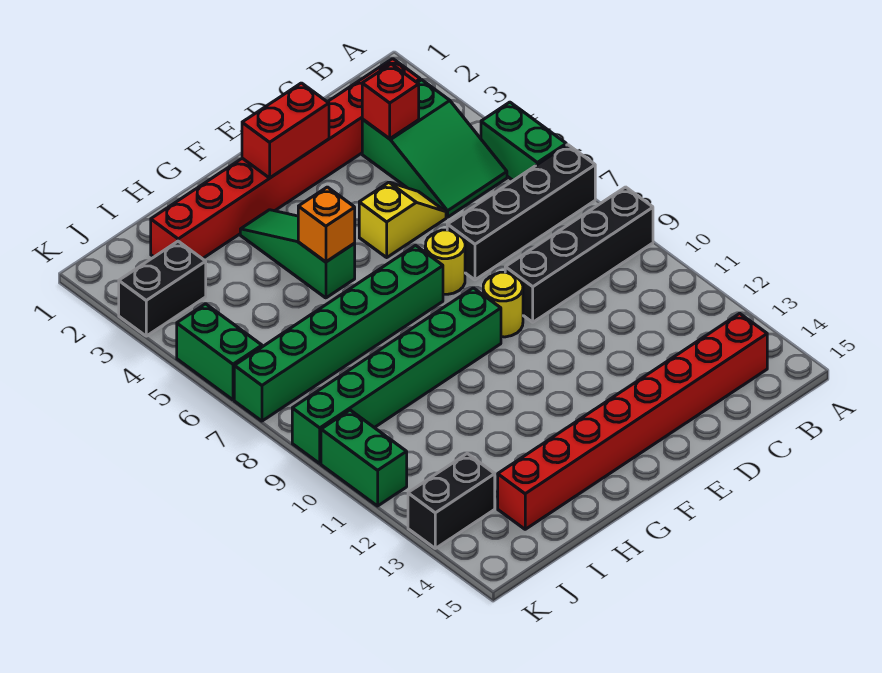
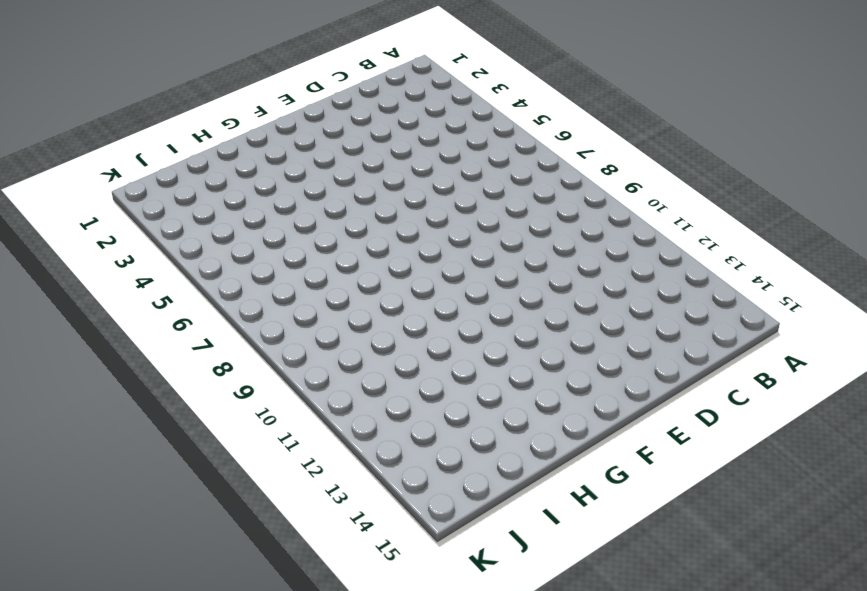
none -> green brick A5:A6 level 1
none -> black brick A7:D7 level 1
none -> black brick A9:D9 level 1

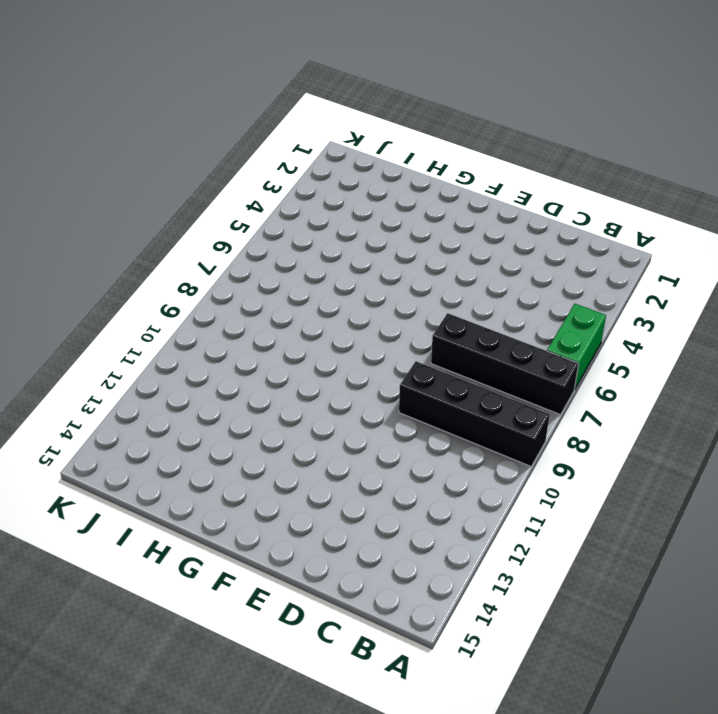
none -> red brick B2:I2 level 1
none -> green slope B3:C5 level 1 top 3
none -> red brick B14:I14 level 1

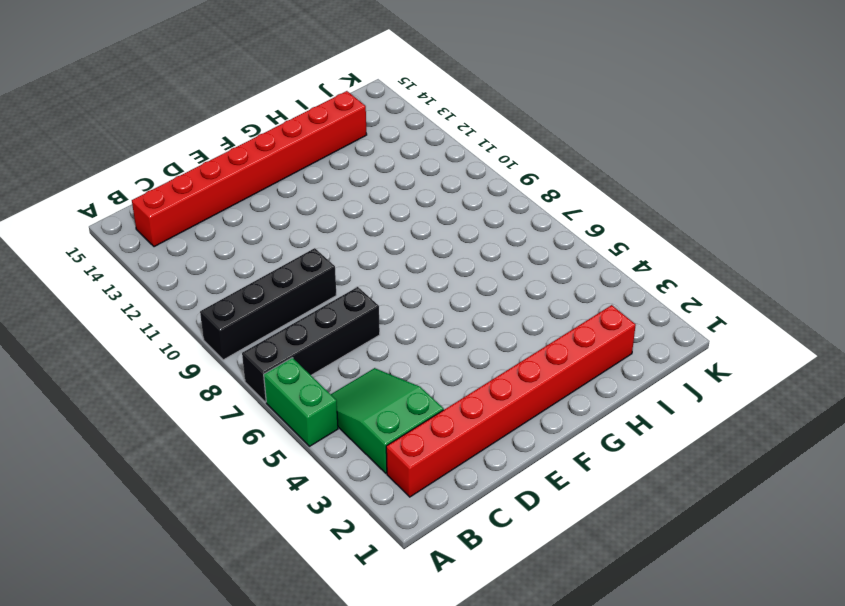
none -> yellow slope D5:E5 level 1 top E
none -> yellow round brick E7 level 1
none -> yellow round brick E9 level 1

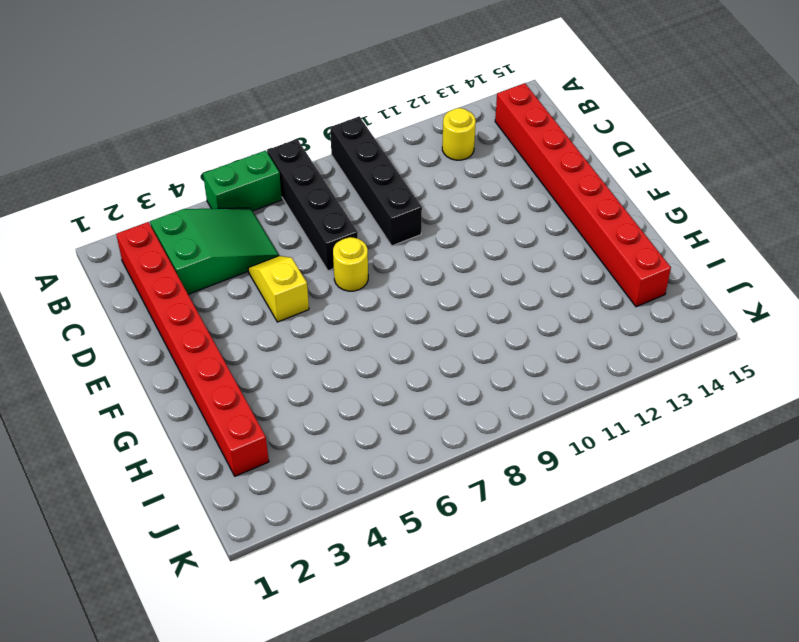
yellow round brick B12 level 1 -> yellow round brick E9 level 1
none -> green brick F7:K7 level 1
none -> green brick F9:K9 level 1
none -> green slope G3:G5 level 1 top 5

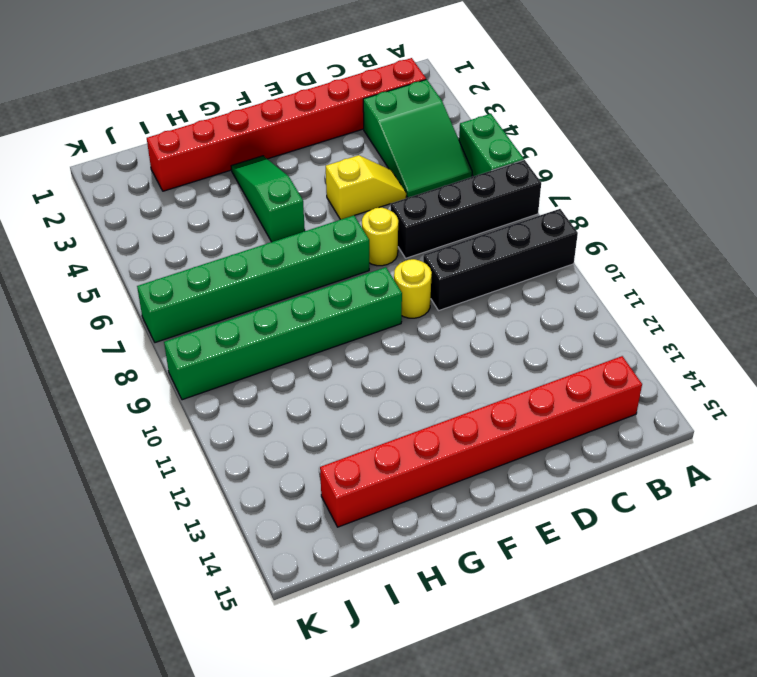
none -> black brick J3:K3 level 1
none -> black brick J13:K13 level 1
none -> green brick K5:K6 level 1

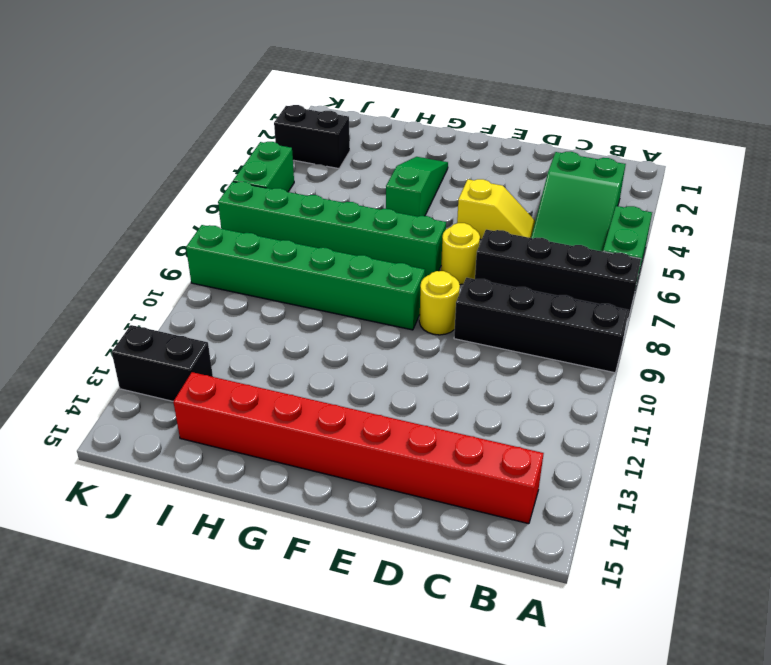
none -> red brick B2:I2 level 1
none -> green brick K10:K11 level 1
none -> red brick C3 level 2

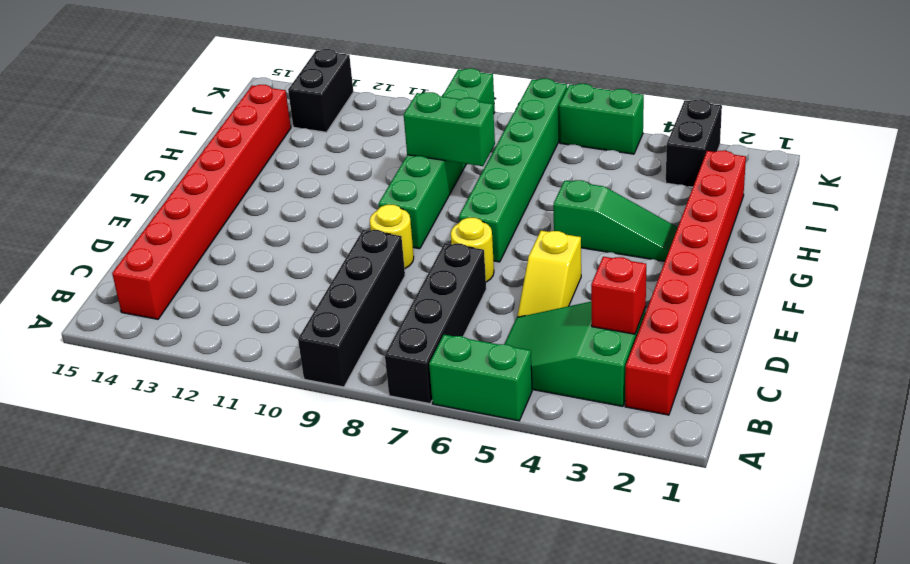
green brick H8:H9 level 2 -> green brick K10:K11 level 1
none -> red brick E2:F2 level 2
none -> orange brick G5 level 2

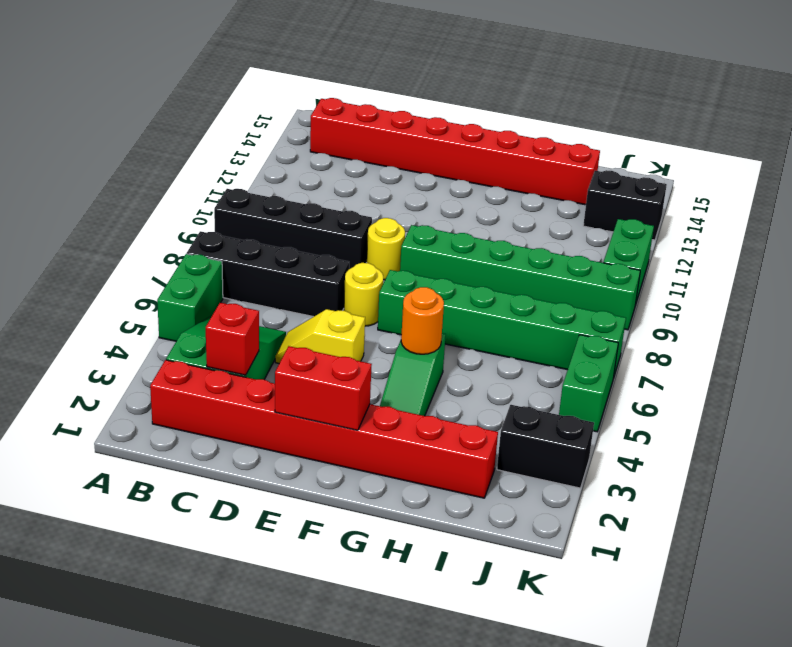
orange round brick G5 level 2 -> orange brick G5 level 2

